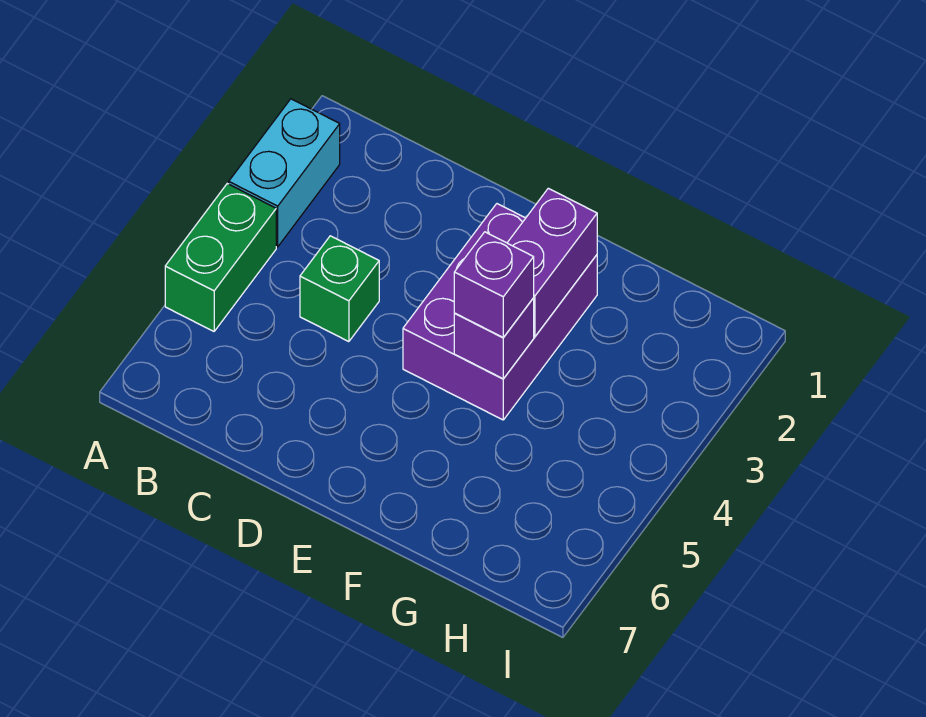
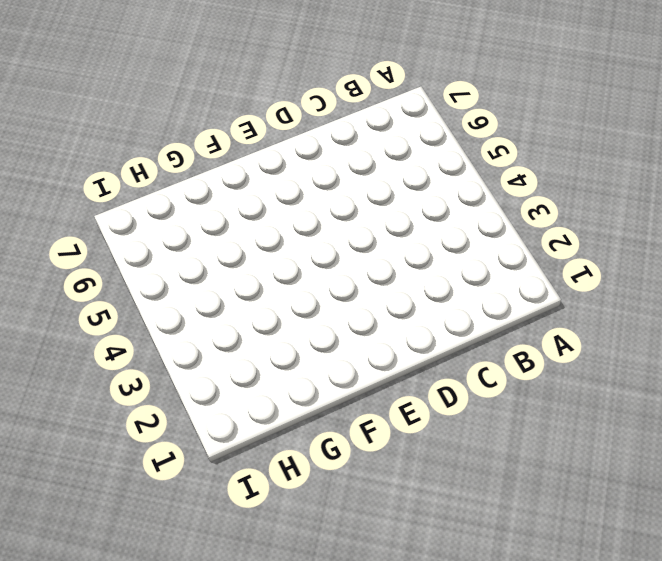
none -> cyan brick A2:A3 level 1
none -> green brick A4:A5 level 1

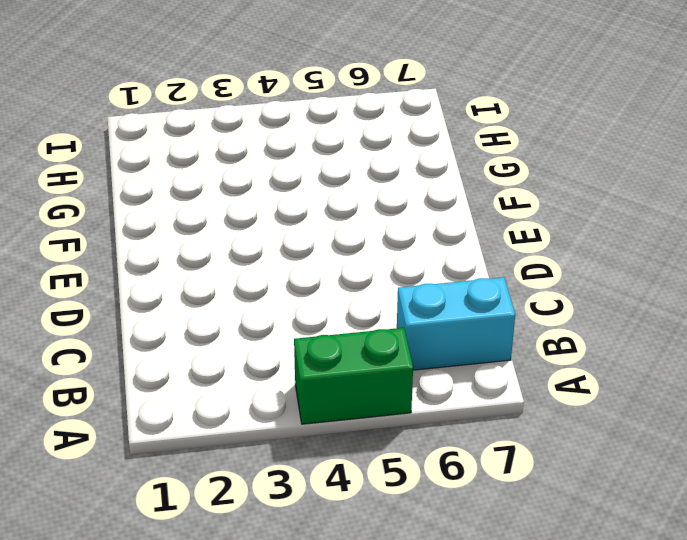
cyan brick B6:B7 level 1 -> cyan brick A2:A3 level 1
none -> green brick C4 level 1
none -> purple brick E2:F4 level 1

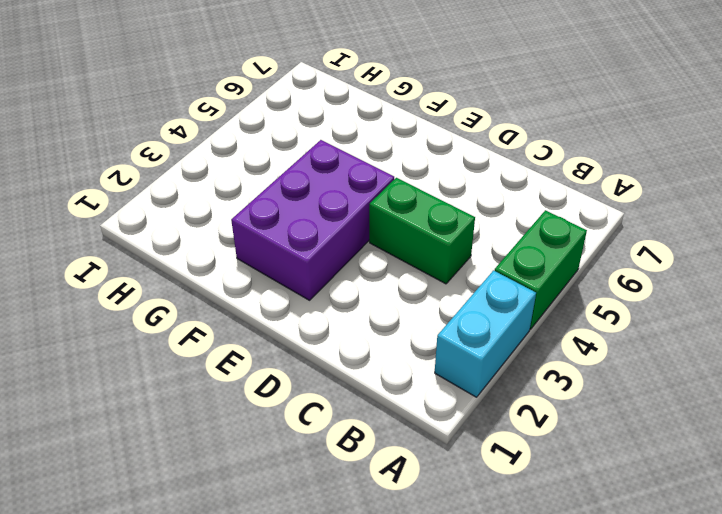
green brick C4:D4 level 1 -> green brick C4 level 1
none -> purple brick F2:F3 level 2
none -> purple brick F4 level 2

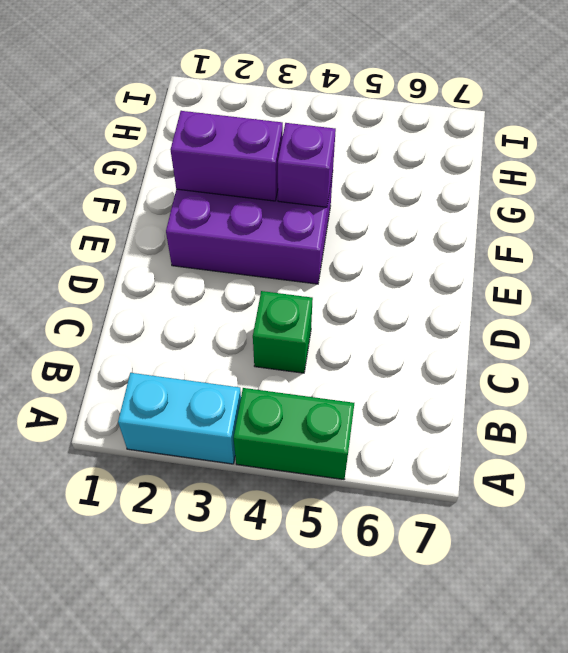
none -> purple brick F4 level 3

